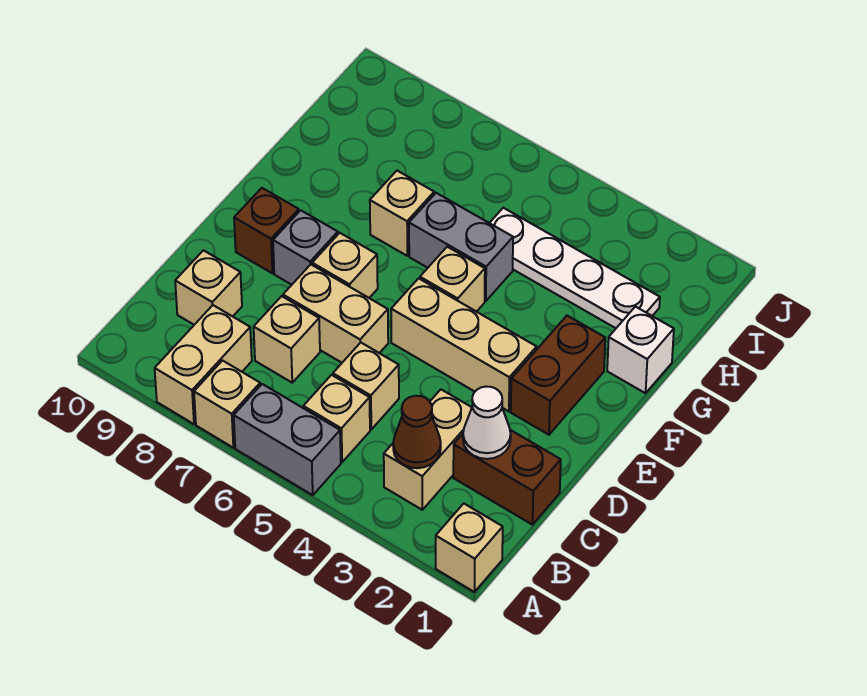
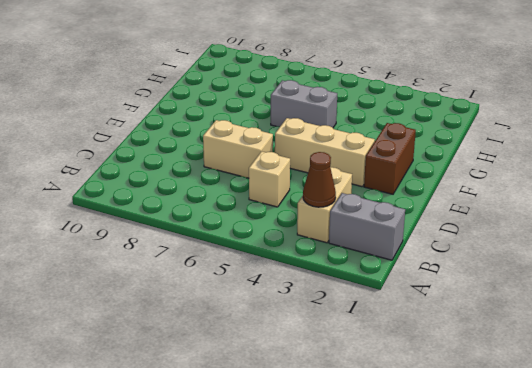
grey brick B1:B2 level 1 -> grey brick A5:A6 level 1
none -> tan brick A1 level 1
none -> tan brick A7 level 1
none -> tan brick A8:B8 level 1

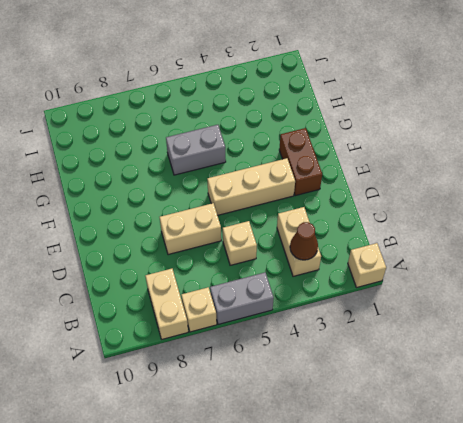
none -> tan brick B5 level 1
none -> brown brick C1:C2 level 1
none -> tan brick C7 level 1

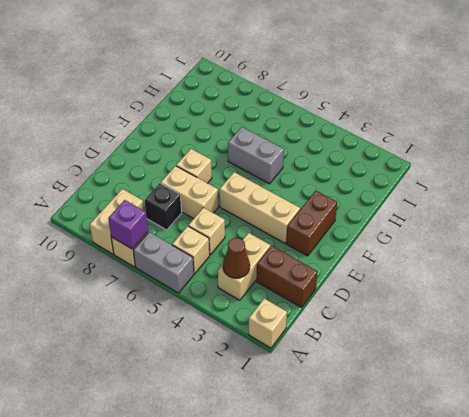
purple brick A7 level 2 -> none
black brick C7 level 1 -> tan brick C7 level 1
none -> tan brick C9 level 1
none -> grey brick E8 level 1
none -> brown brick E9 level 1

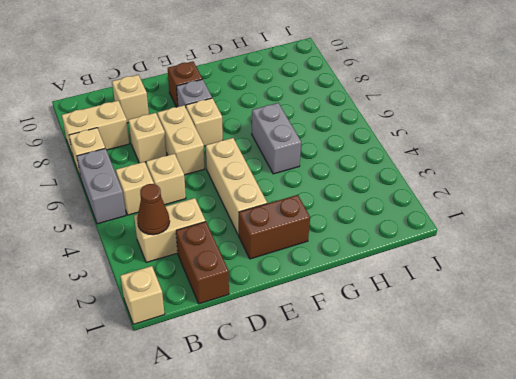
none -> tan brick F5 level 1
none -> white brick G1 level 1
none -> tan brick G7 level 1

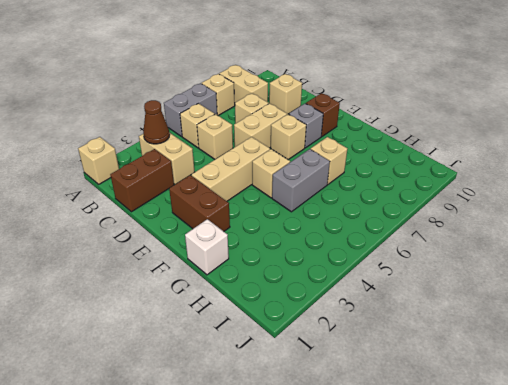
none -> white plate H2:H5 level 1
none -> white cone C2 level 2

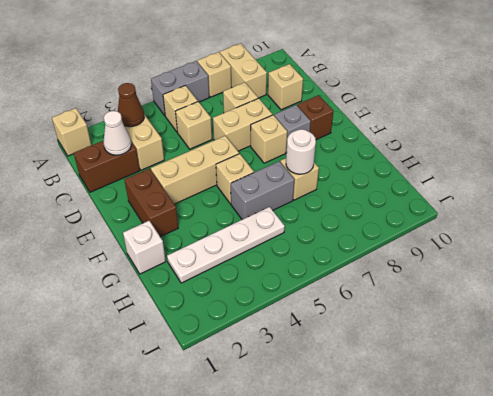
white round brick G7 level 2 -> none

